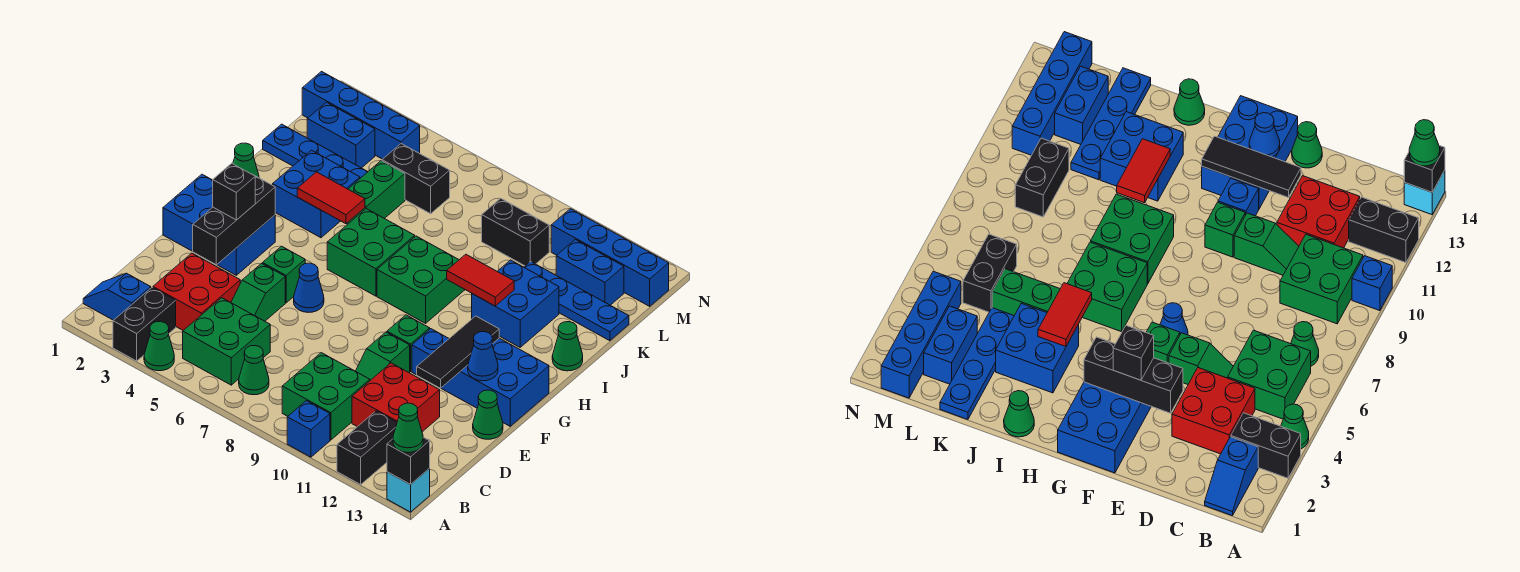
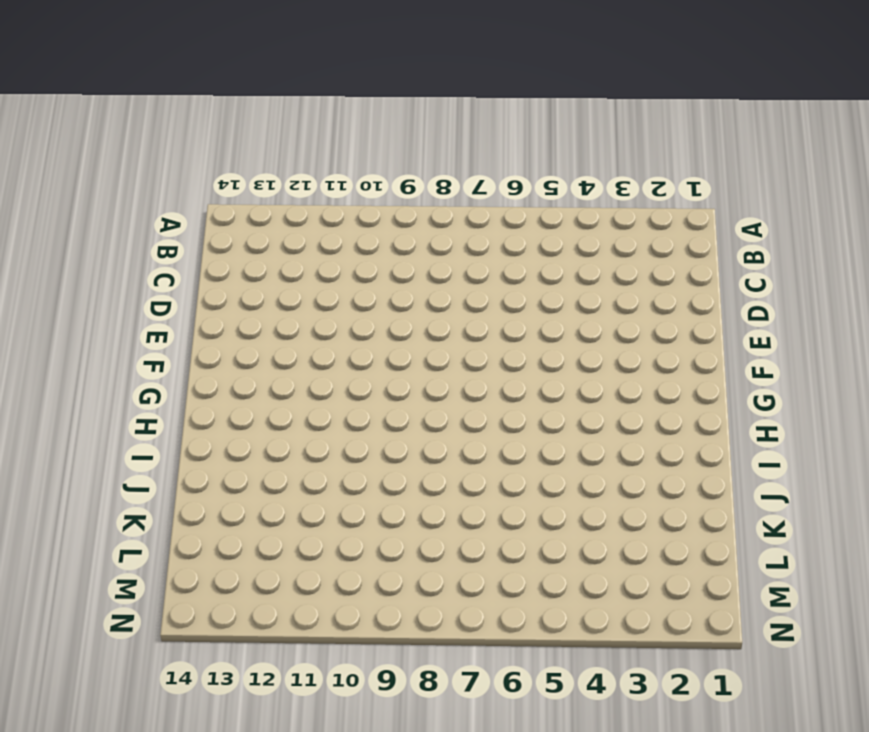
none -> black brick A3:B3 level 1
none -> green cone A4 level 1
none -> blue brick A10 level 1
none -> black brick A12:B12 level 1

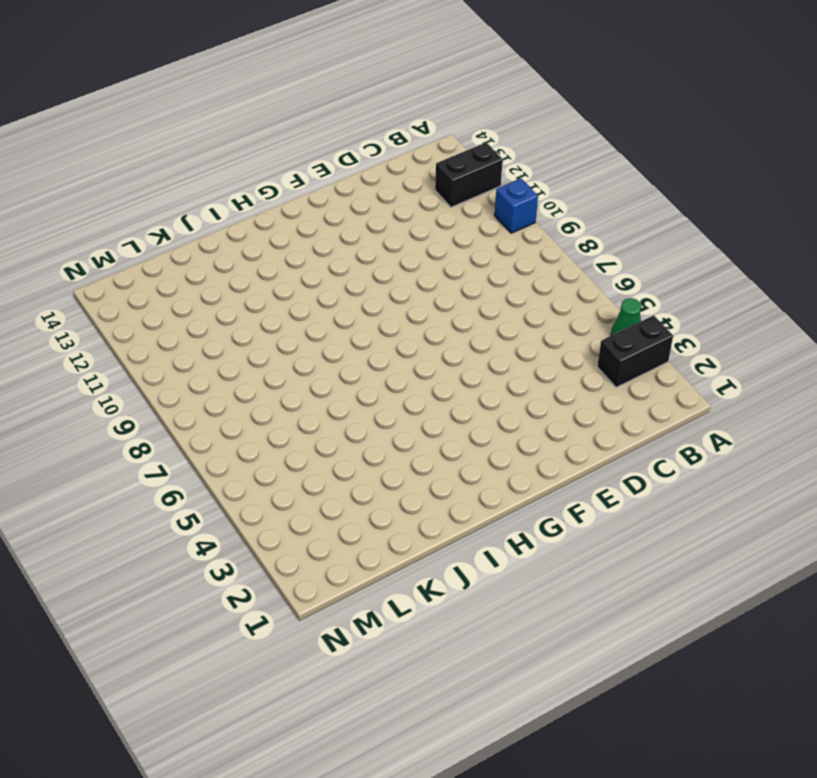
none -> cyan brick A14 level 1
none -> blue slope B1:B2 level 1 top 2
none -> green brick B5:C6 level 1
none -> green cone B7 level 1

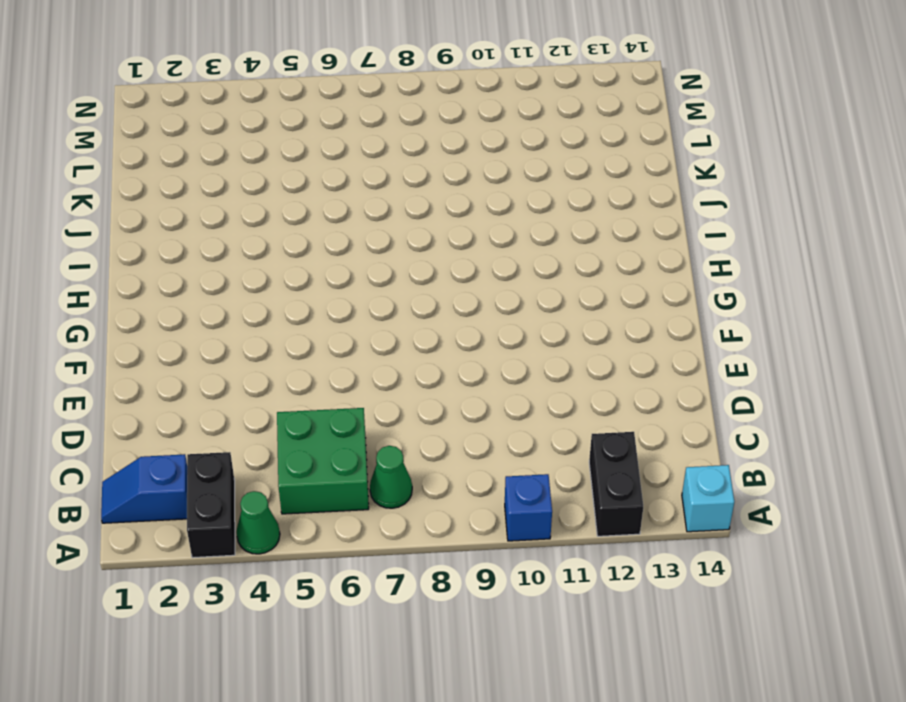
none -> green brick B9:C10 level 1
none -> red brick C3:D4 level 1
none -> red brick C11:D12 level 1
none -> green slope D5:E5 level 1 top E

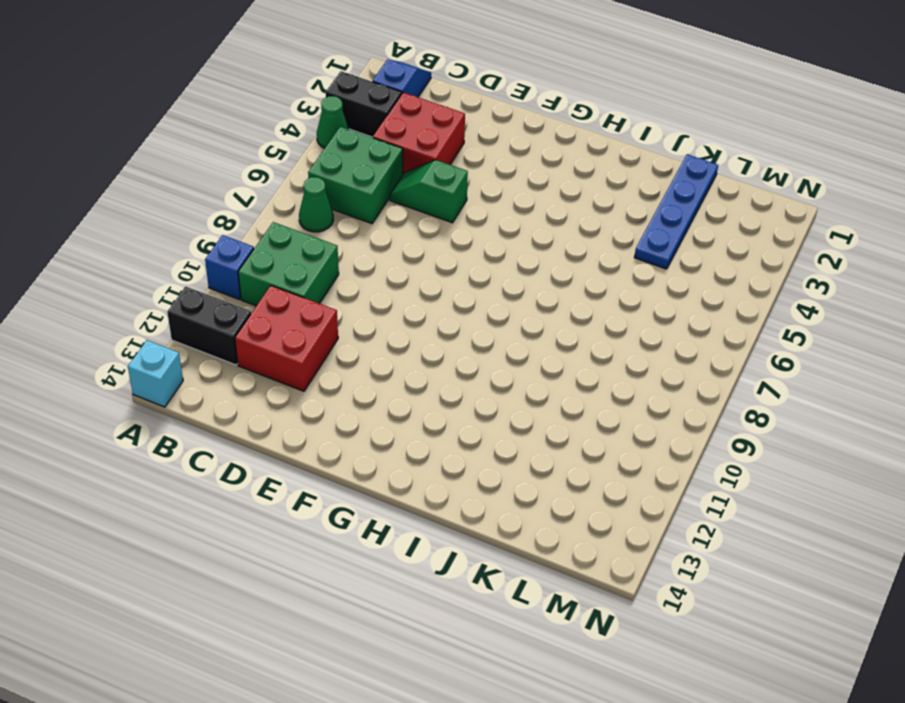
none -> green slope D10:E10 level 1 top E
none -> green cone E14 level 1
none -> blue brick F1:G3 level 1
none -> green brick F5 level 1

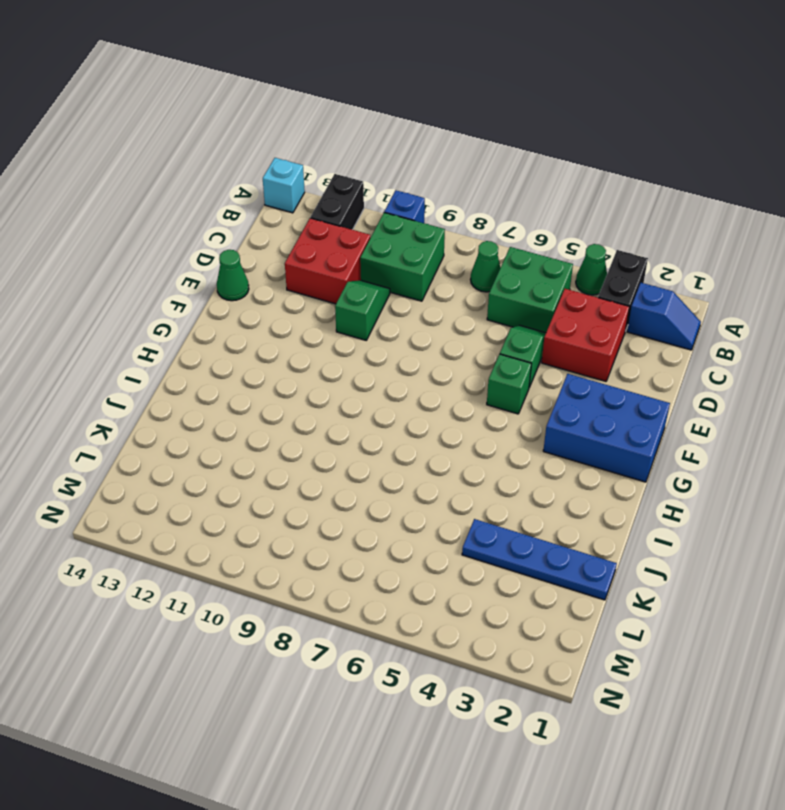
none -> blue cone F6 level 1
none -> green brick F10 level 1
none -> blue brick F11 level 1
none -> blue brick F12:G14 level 1

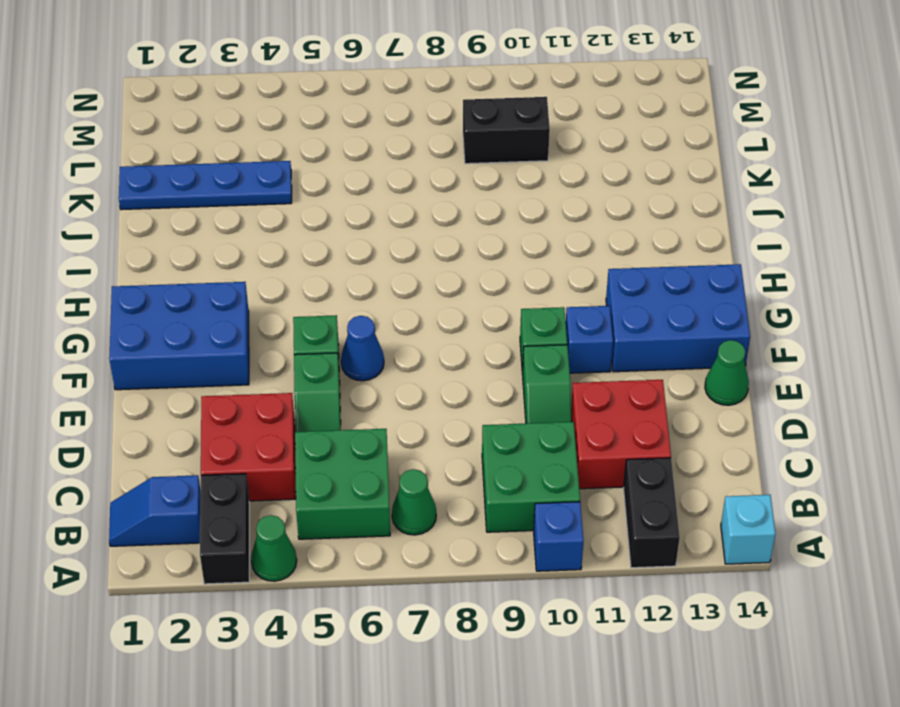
none -> green brick H6:I7 level 1
none -> green brick H8:I9 level 1
none -> green cone I1 level 1
none -> blue brick I3:J4 level 1

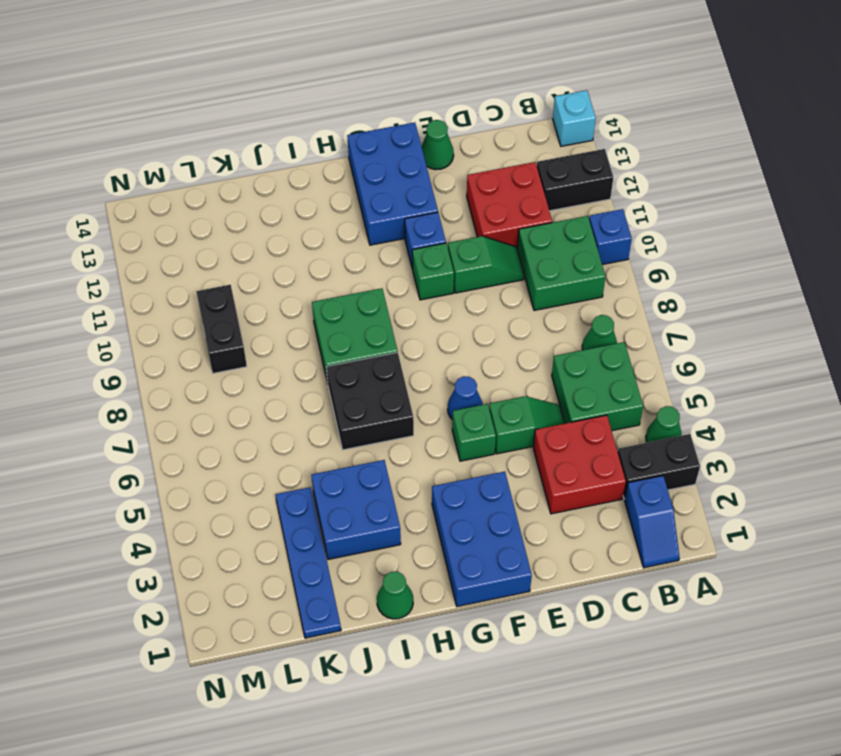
black brick H6:I7 level 1 -> green brick H6:I7 level 1
none -> blue brick I11:J12 level 1
none -> green cone I14 level 1
none -> green brick J5:K5 level 1
none -> blue plate K11:K14 level 1

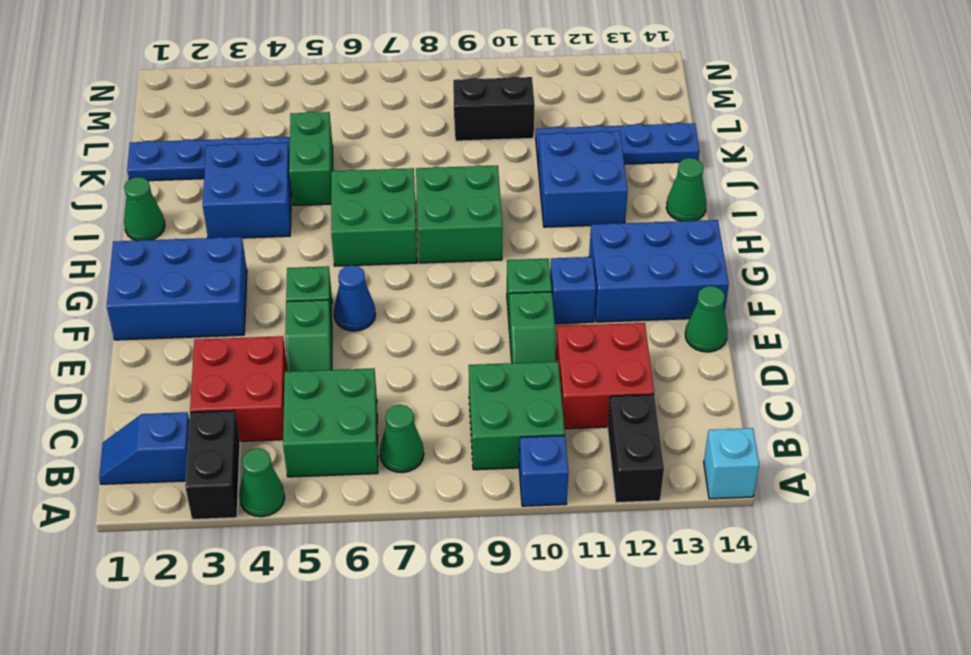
none -> blue brick L2:L3 level 1
none -> black brick L5:L6 level 1
none -> blue brick L12:L13 level 1
none -> blue brick M1:M4 level 1

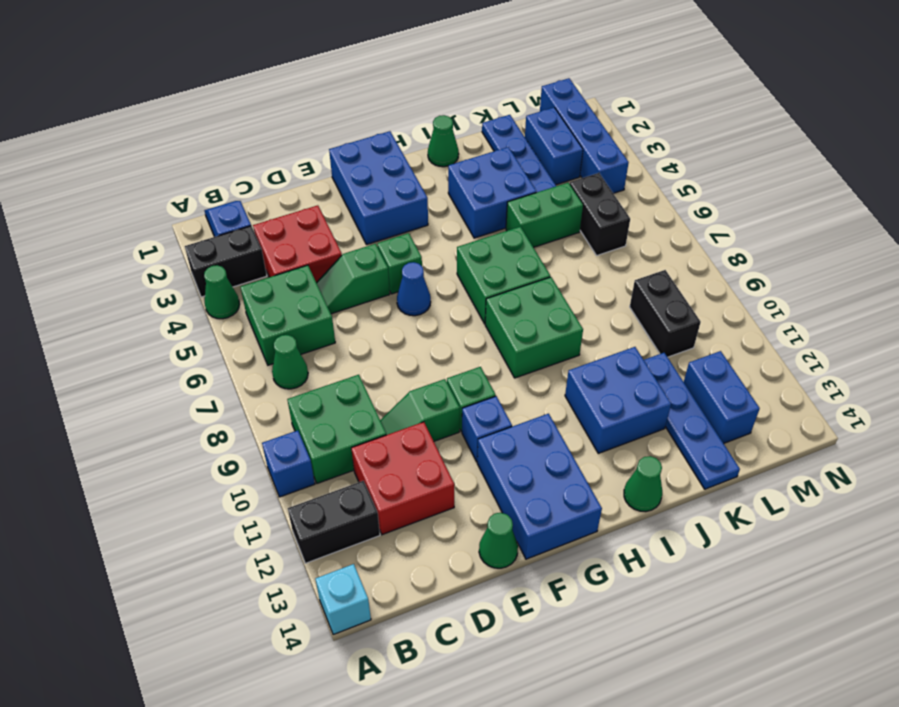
none -> blue brick M11:M14 level 1
none -> black brick A14 level 2
none -> black brick E3:G3 level 2
none -> black tile E12:G12 level 2

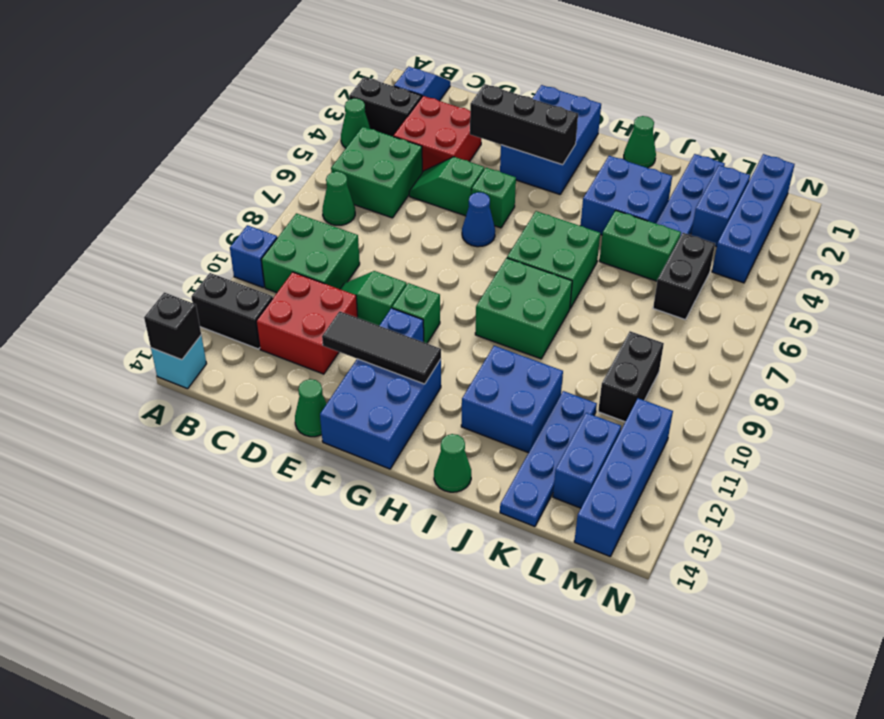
none -> blue cone F13 level 2
none -> red tile I4:I5 level 2
none -> red tile I10:I11 level 2
none -> green cone A14 level 3

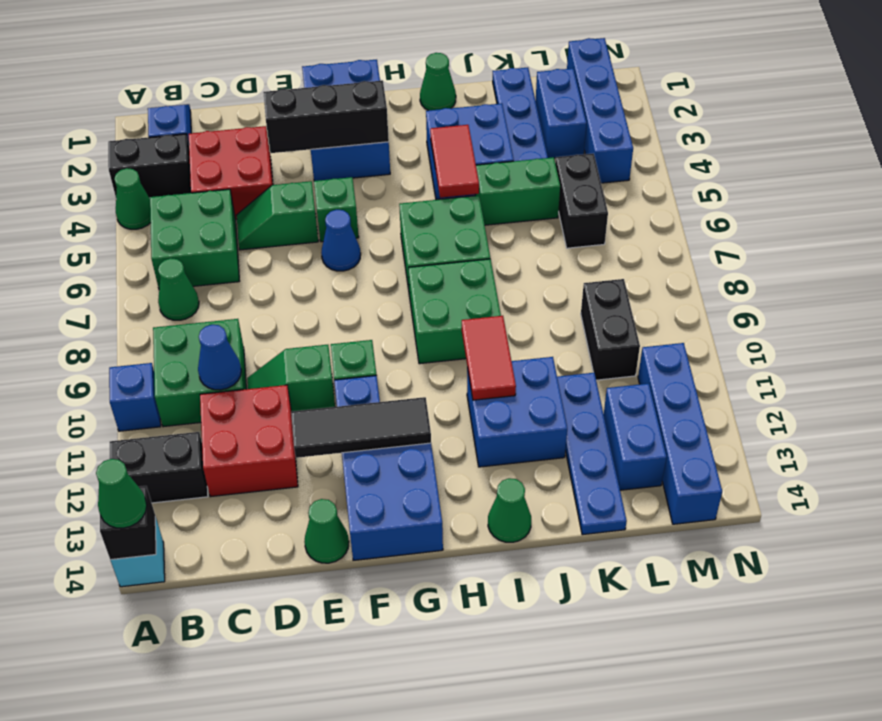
blue cone C10 level 2 -> blue cone F13 level 2
none -> black brick F3 level 3

